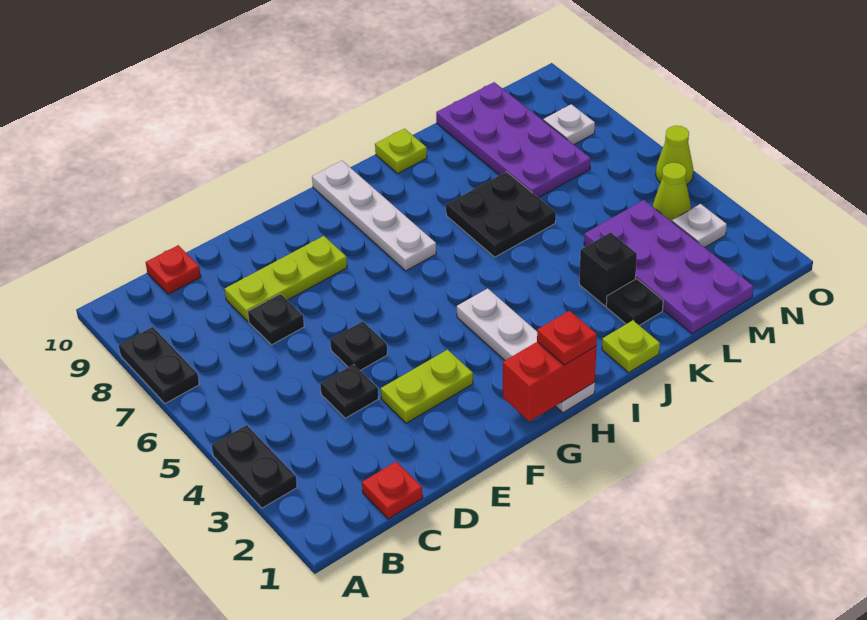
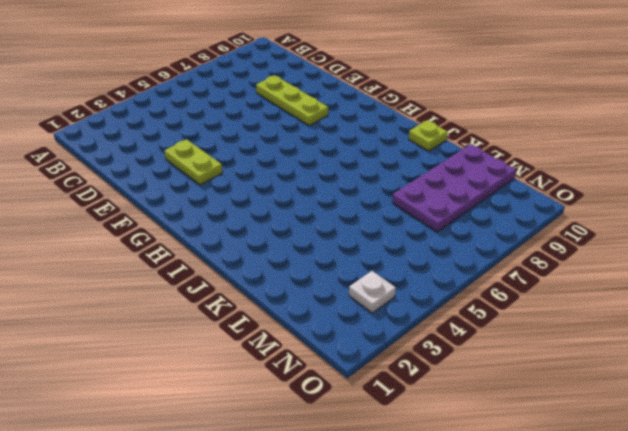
none -> black plate A3:A4 level 1
none -> black plate A7:A8 level 1
none -> red plate C1 level 1

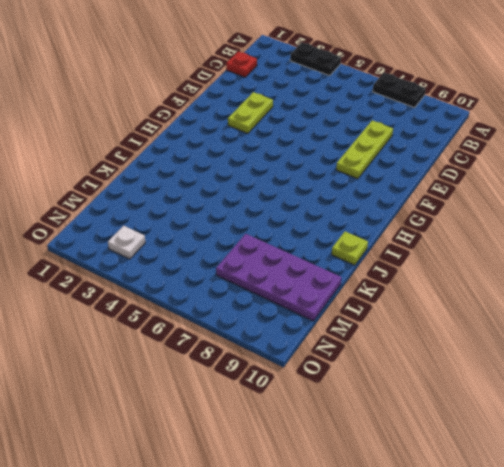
none -> red plate C10 level 1
none -> black plate D4 level 1
none -> black plate D7 level 1

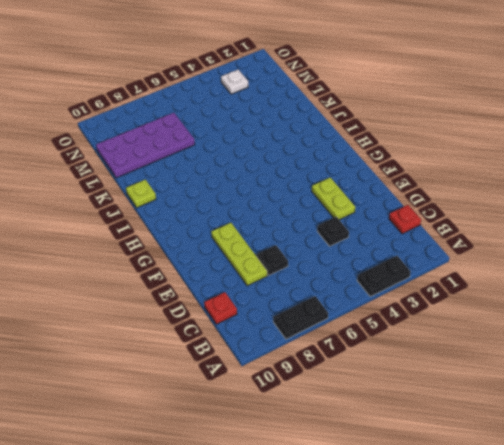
none -> black plate E5 level 1
none -> white plate H1:H4 level 1
none -> white plate H7:H10 level 1

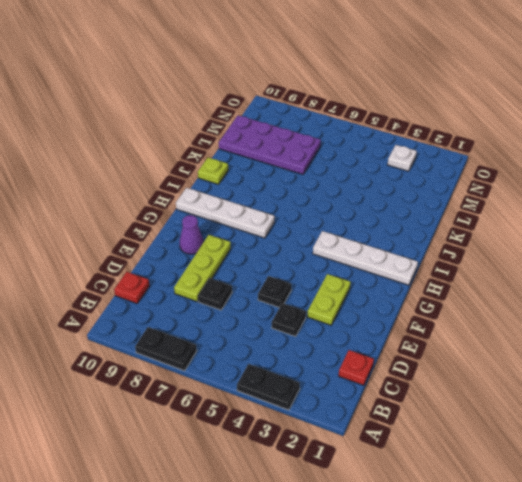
purple cone F9 level 1 -> none
none -> lime plate J1 level 1
none -> black plate J6:K7 level 1
none -> black plate K2 level 1

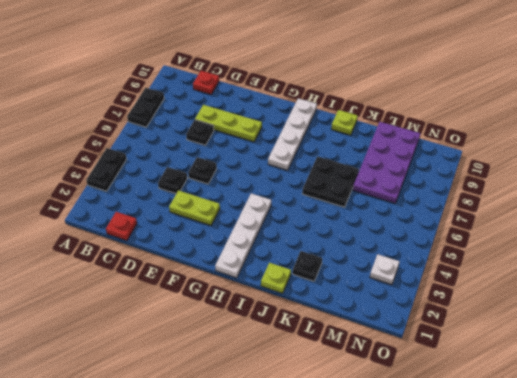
none -> black brick K3 level 1
none -> purple plate L1:M4 level 1
none -> lime cone N4 level 1

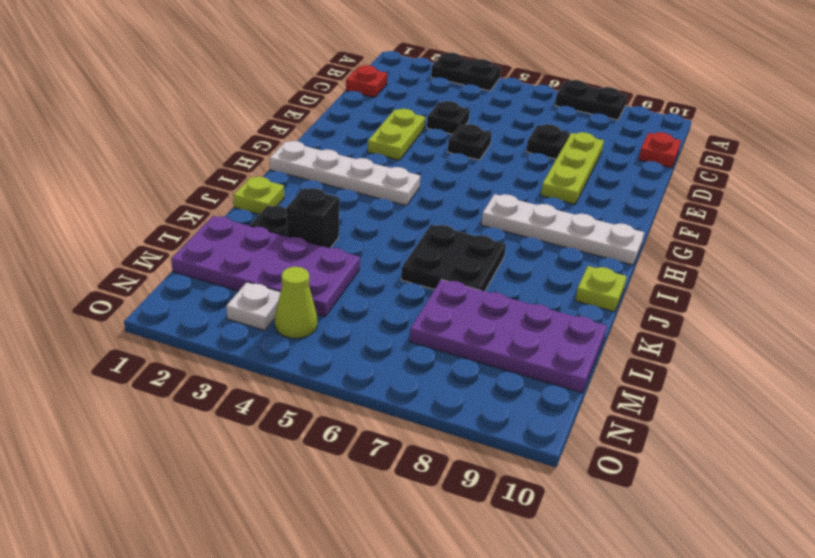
none -> white plate N8 level 1
none -> lime cone O5 level 1
none -> red brick G1:H1 level 2

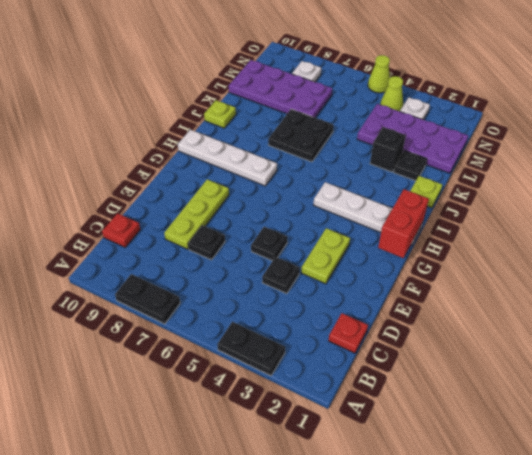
none -> red plate H1 level 3

